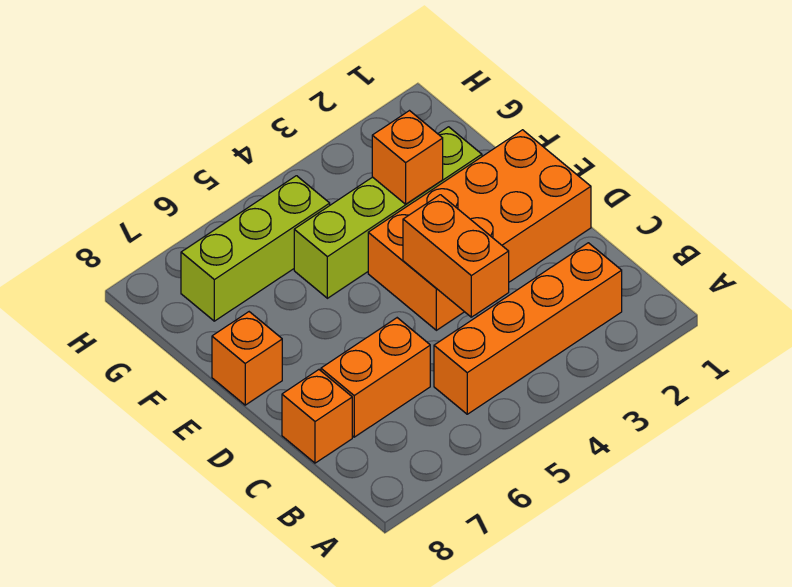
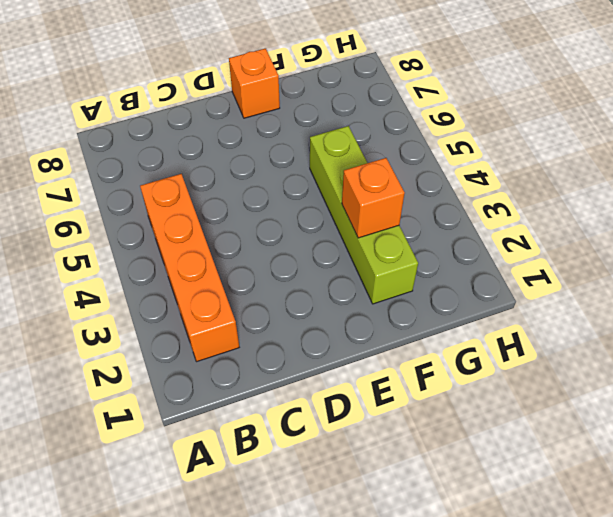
none -> orange brick C6:C7 level 1
none -> orange brick C8 level 1

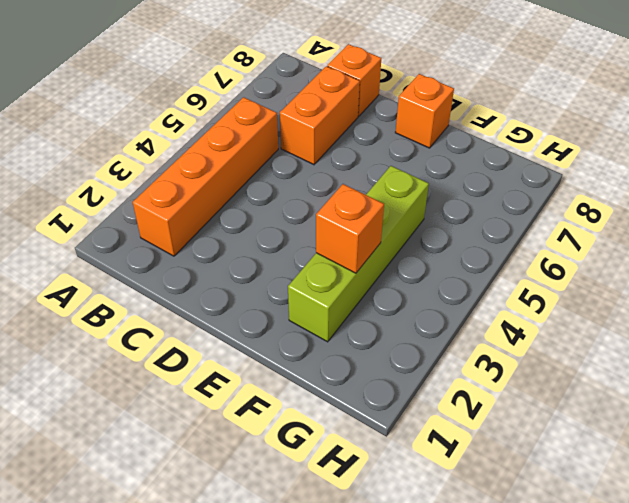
none -> orange brick D1:E4 level 1
none -> lime brick G5:G7 level 1

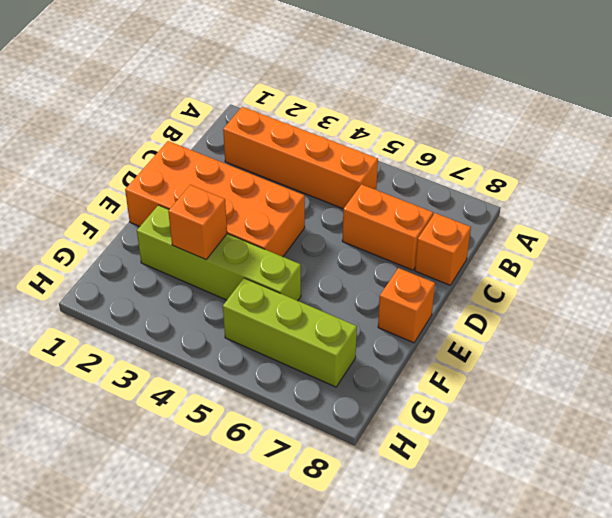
none -> orange brick C4:D4 level 2

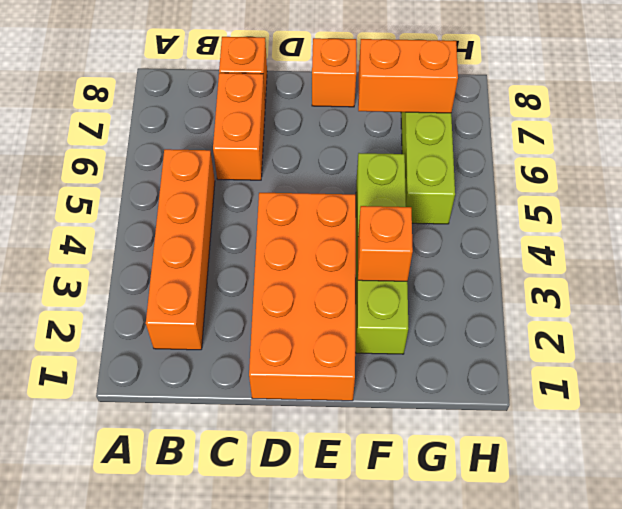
orange brick F7:G7 level 2 -> orange brick C4:D4 level 2

